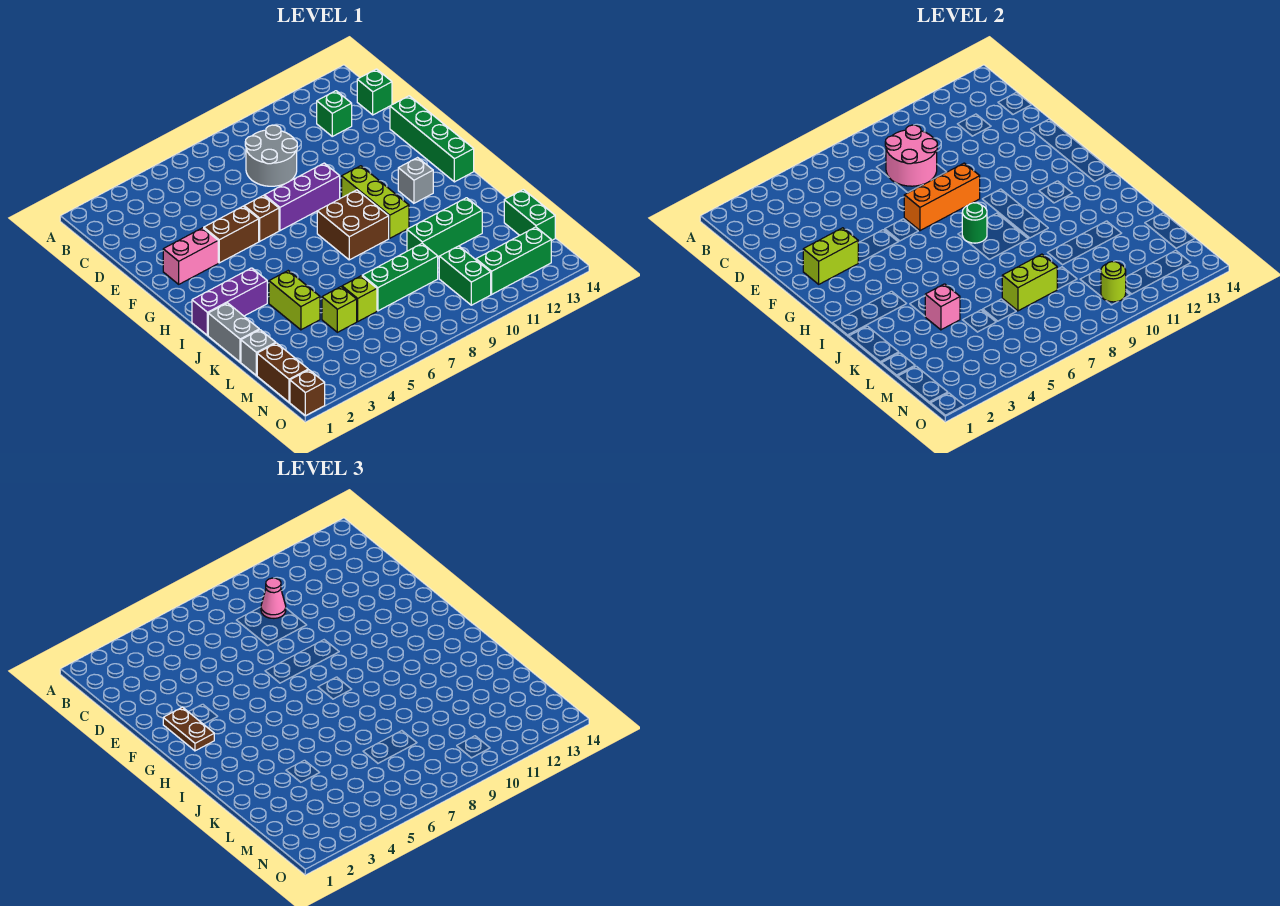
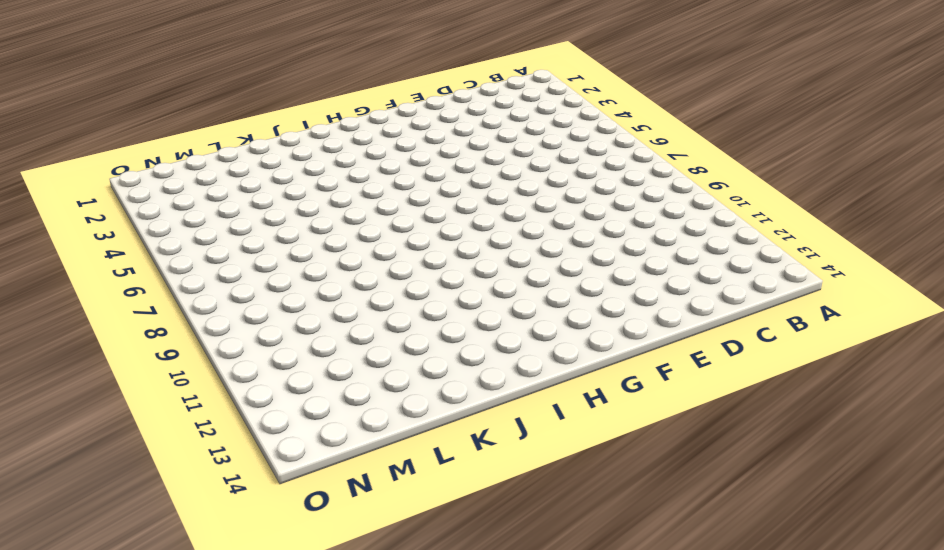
none -> grey round brick C8:D9 level 1
none -> green brick C12 level 1
none -> green brick C14 level 1
none -> green brick E14:H14 level 1

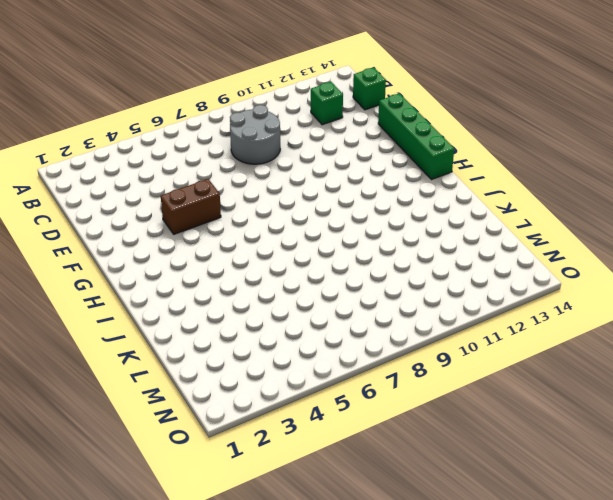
none -> pink brick F2:F3 level 1
none -> brown brick F6 level 1
none -> purple brick F7:F9 level 1
none -> lime brick G10:I10 level 1

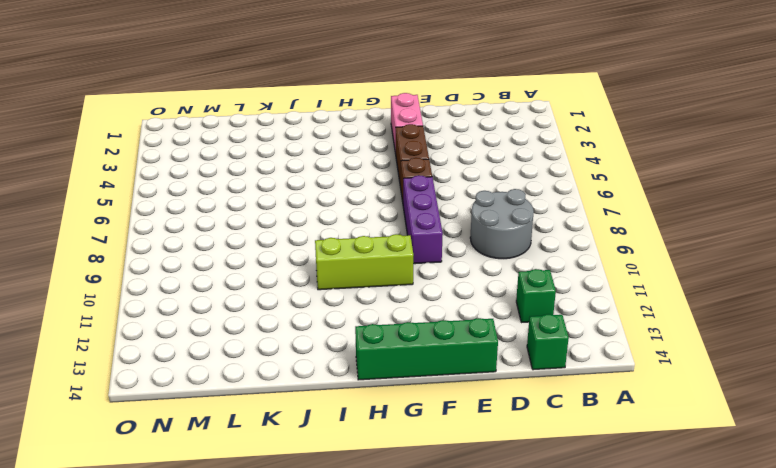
none -> brown brick H8:I9 level 1
none -> grey brick H12 level 1
none -> purple brick I1:I3 level 1
none -> grey brick J1:K1 level 1

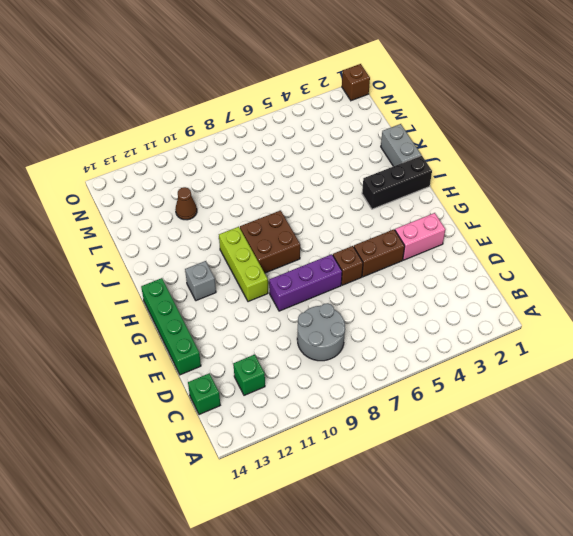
black brick I1:I3 level 1 -> purple brick I1:I3 level 1
brown cone L11 level 1 -> none
none -> lime brick J4:K4 level 1
none -> green brick K10:K12 level 1
none -> grey brick L1 level 1
none -> lime brick L5 level 1

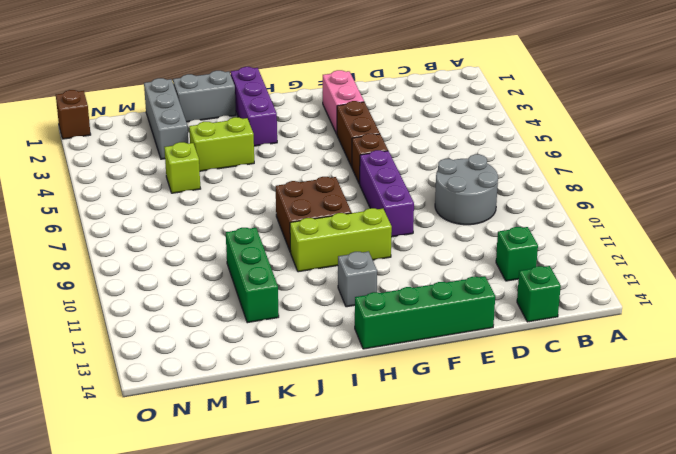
grey brick L1:L3 level 1 -> grey brick L1 level 1
none -> lime brick L6 level 1
none -> green brick L7:L9 level 1
none -> green brick L14:M14 level 1
none -> brown brick M1:N1 level 1

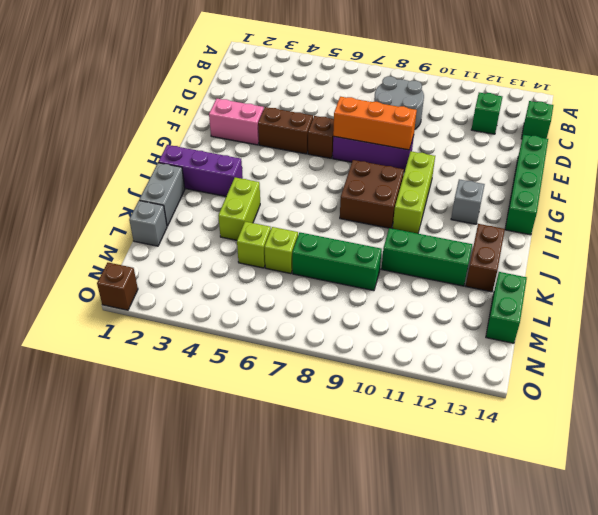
brown brick J13:K13 level 1 -> brown brick M1:N1 level 1
none -> green brick M10:N10 level 1
none -> green brick N11:N13 level 1
none -> pink round brick C8:D9 level 2
none -> lime brick F2:F3 level 2

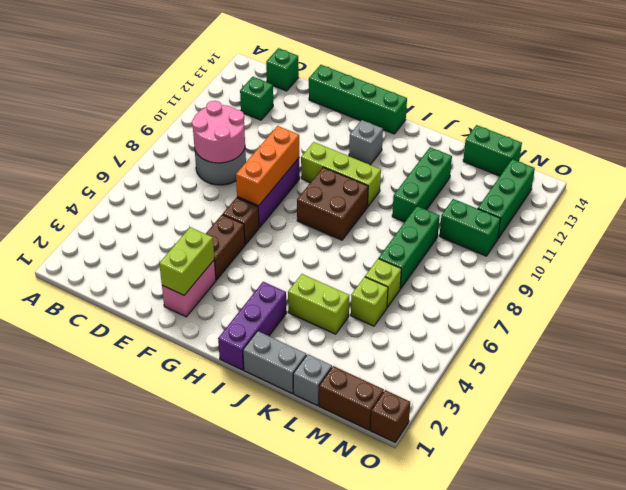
none -> green round brick H8 level 2
none -> pink brick K4 level 2
none -> lime brick L7:L8 level 2
none -> lime round brick N10 level 2

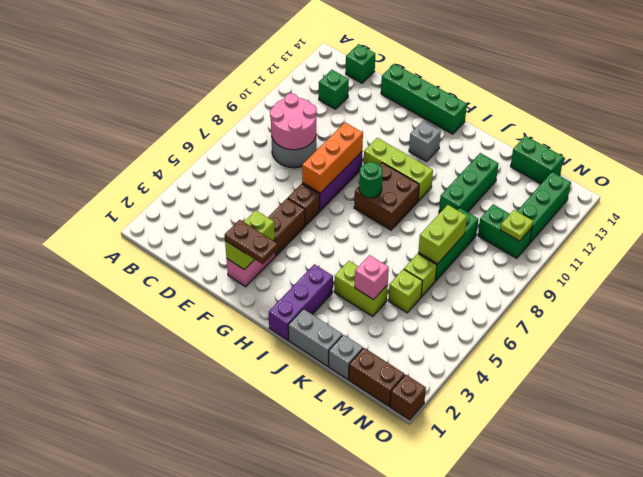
lime plate N10 level 2 -> lime round brick N10 level 2
none -> pink cone C9 level 3

